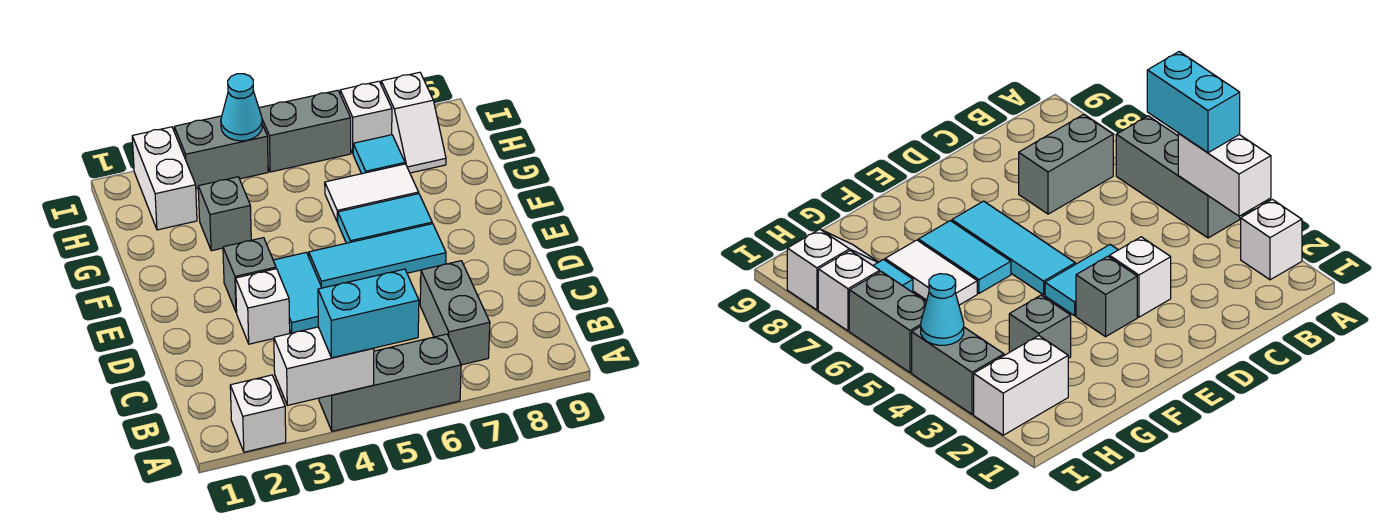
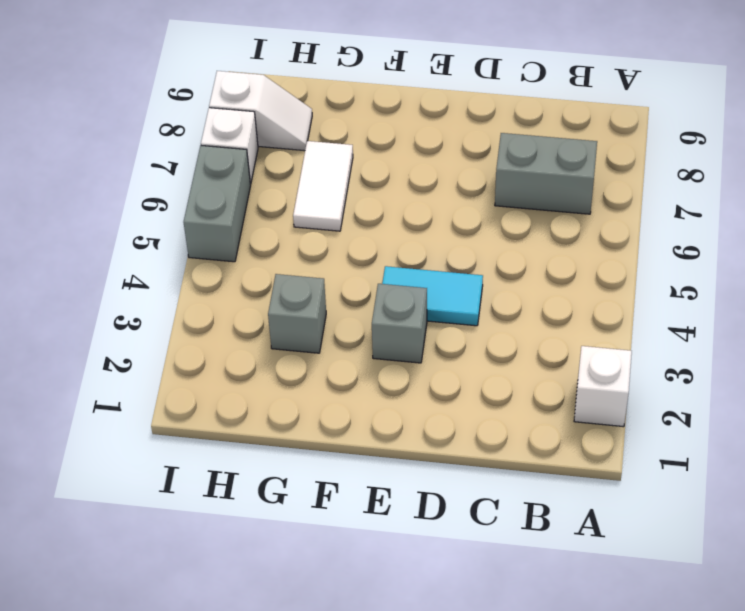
none -> grey brick A4:A6 level 1
none -> white brick D3 level 1
none -> cyan tile E5:E7 level 1

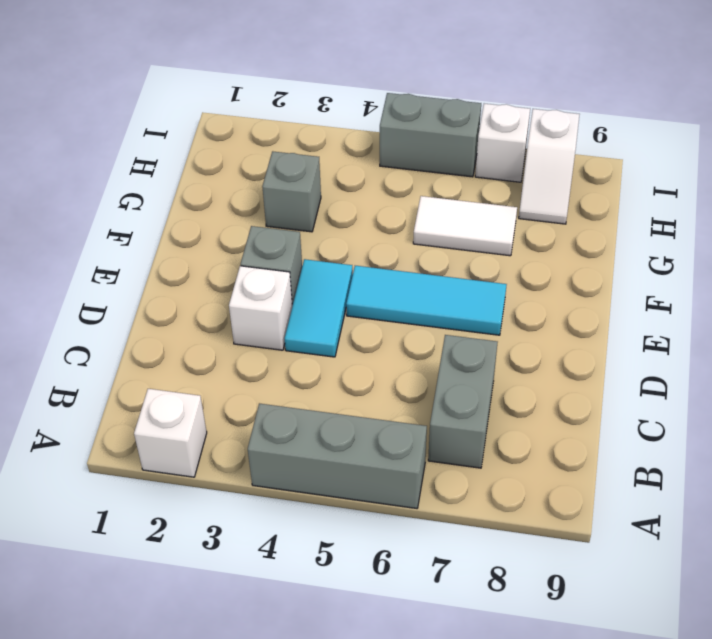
none -> cyan tile F6:F7 level 1
none -> white brick H2:I2 level 1
none -> cyan tile H7 level 1

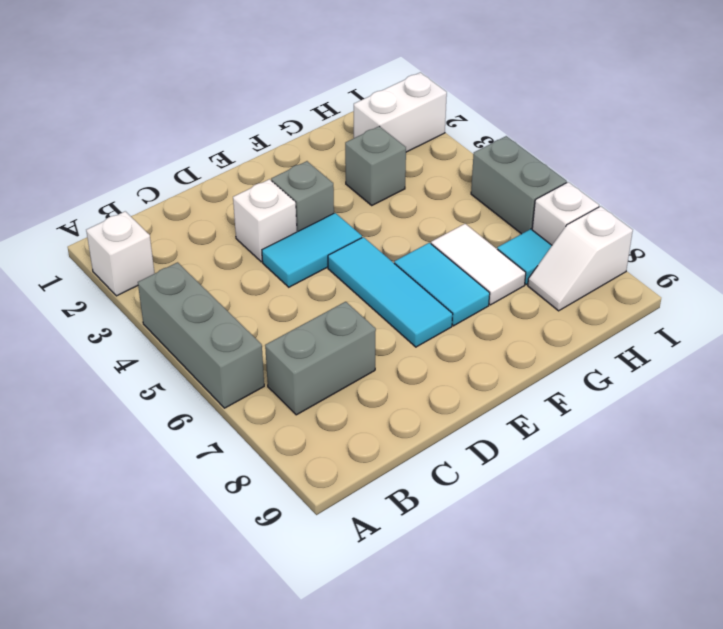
none -> grey brick I3:I4 level 1
none -> white brick A3:A4 level 2
none -> cyan cone I4 level 2

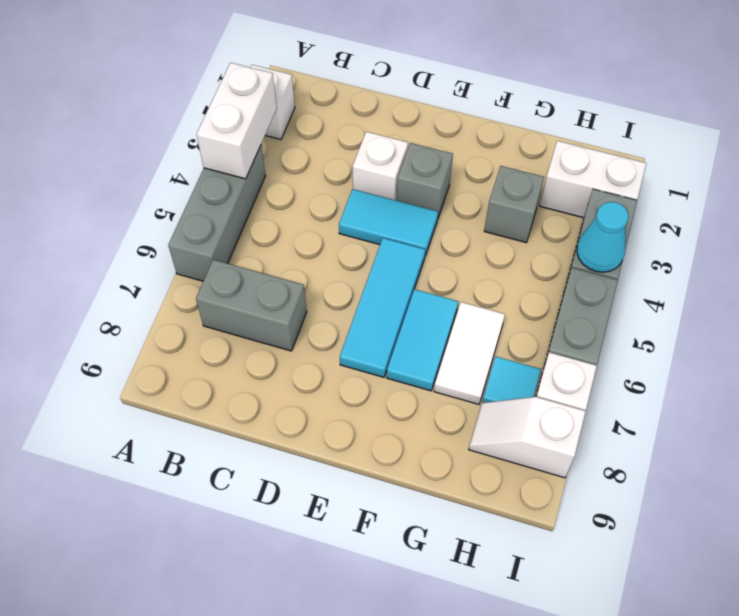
none -> cyan brick A4:A5 level 3

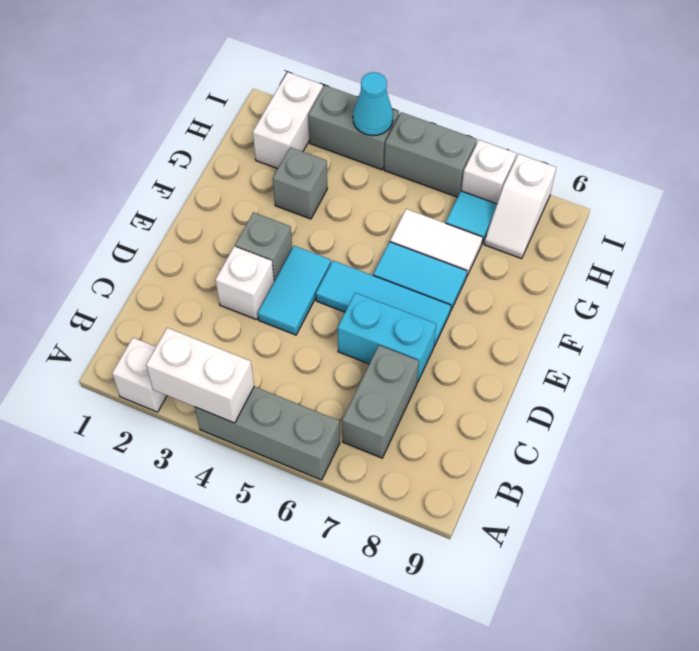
cyan brick D6:D7 level 1 -> cyan brick A4:A5 level 3

